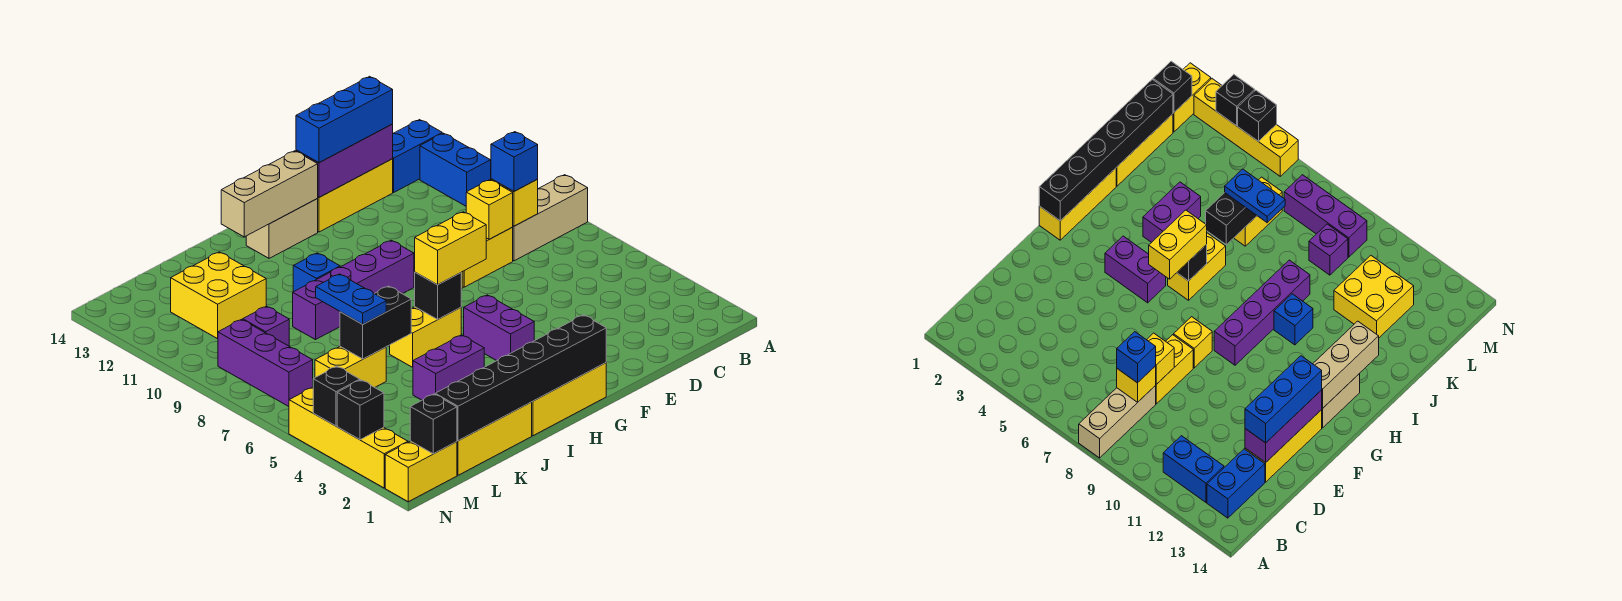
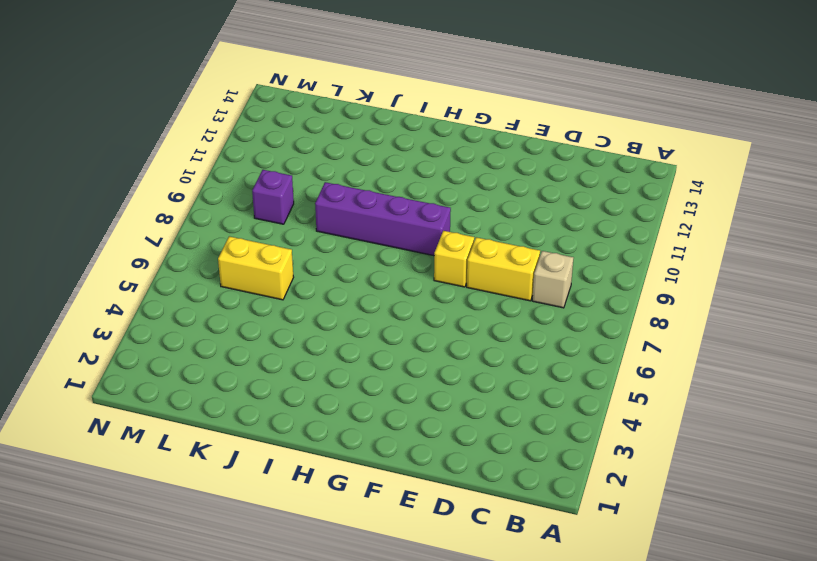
tan brick C8 level 1 -> tan brick A8:C8 level 1
none -> blue brick B11:B12 level 1
none -> blue brick B13:C13 level 1
none -> yellow brick D13:F13 level 1
none -> yellow brick G1:I1 level 1

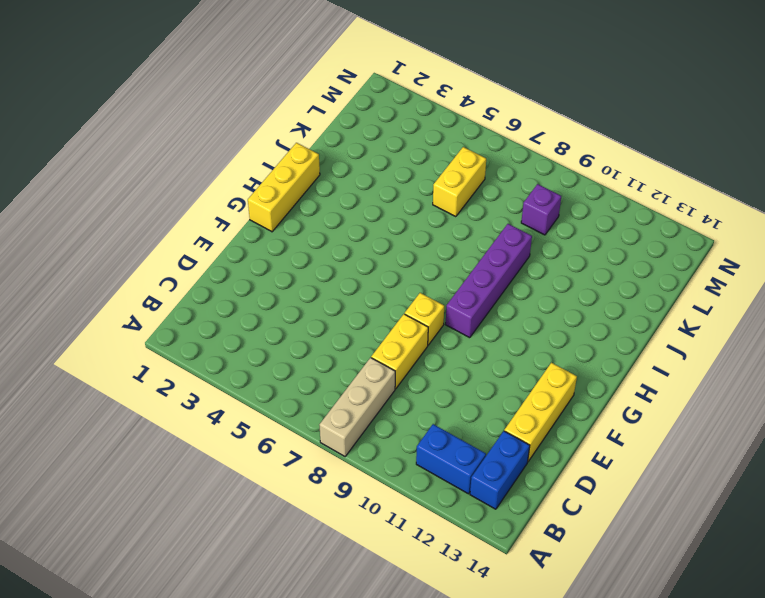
none -> purple brick G4:G5 level 1
none -> tan brick G13:H13 level 1
none -> yellow brick H6:I6 level 1
none -> purple brick I4:J4 level 1

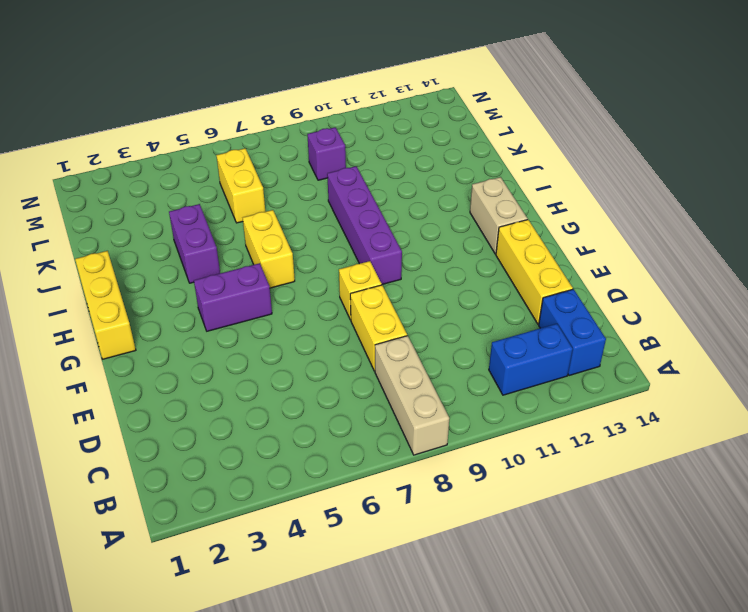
none -> blue brick I10 level 1
none -> yellow brick J1:L1 level 1
none -> yellow brick K11:L12 level 1
none -> yellow brick M1:N1 level 1

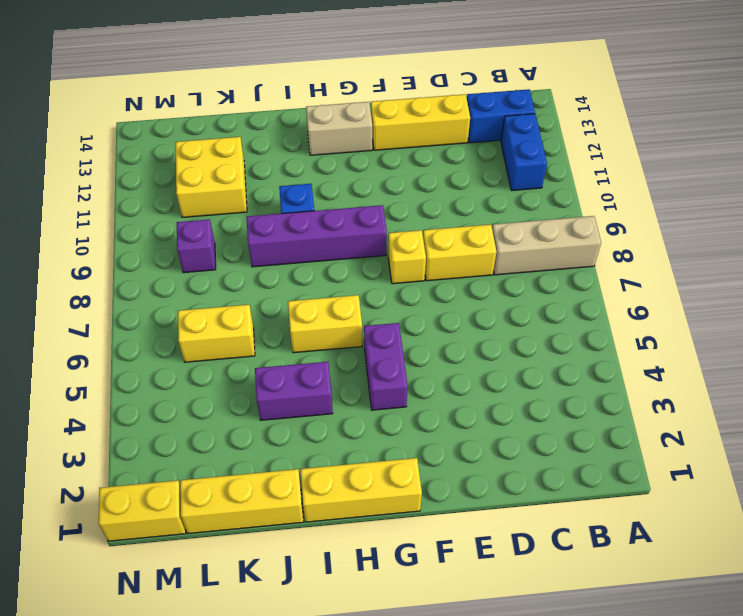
none -> purple brick M7:M9 level 1
none -> yellow brick N2:N5 level 1
none -> yellow brick C8 level 2
none -> yellow brick D8 level 2

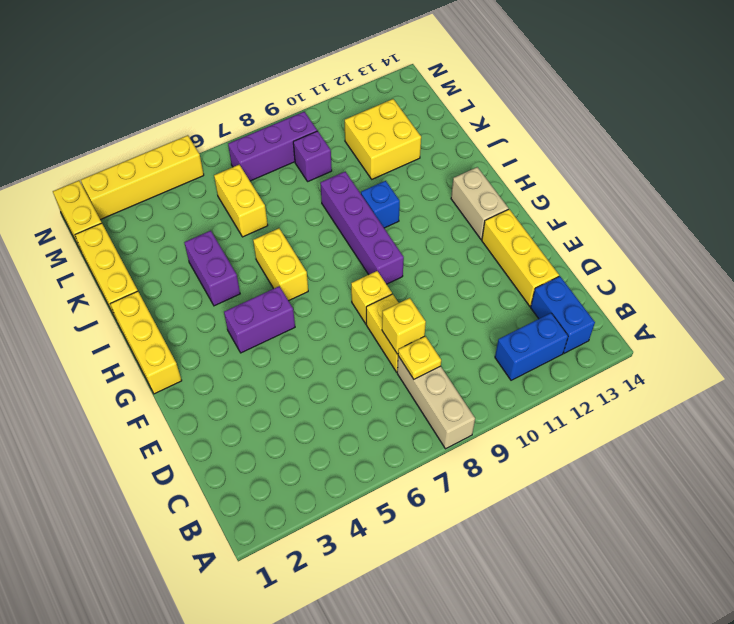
yellow plate C8 level 2 -> yellow brick C8 level 2
none -> purple brick D13:F13 level 2
none -> black brick G1:L1 level 2
none -> tan brick G13:I13 level 2
none -> black brick H6 level 2

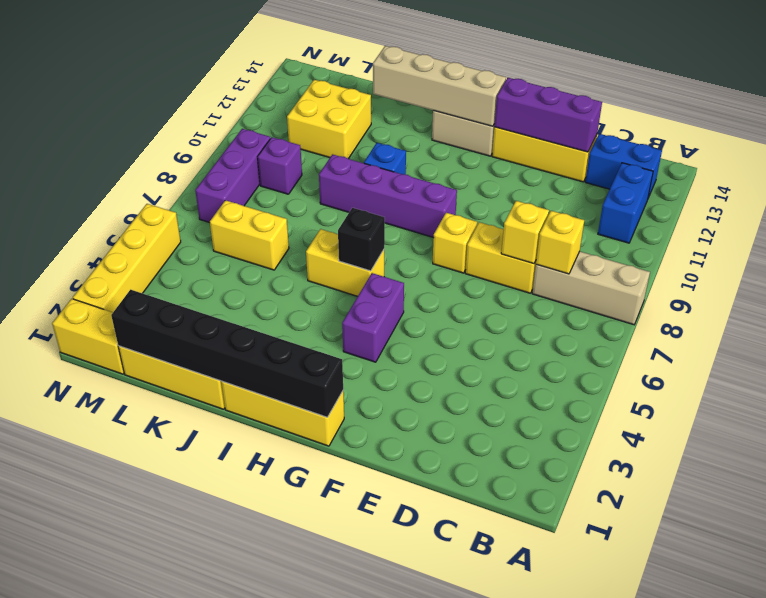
tan brick G13:J13 level 2 -> tan brick G13:I13 level 2
none -> purple brick I4:J4 level 1
none -> black brick J6:K6 level 2
none -> black brick M1 level 2
none -> black brick N3 level 2

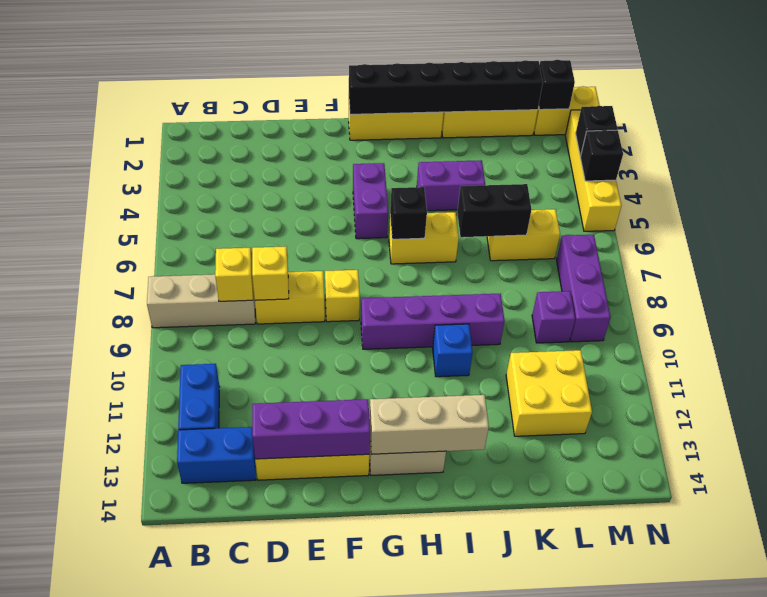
none -> blue brick C8 level 3
none -> blue brick D13:F13 level 3
none -> yellow brick G6:H6 level 3
none -> blue plate K6:K7 level 3

